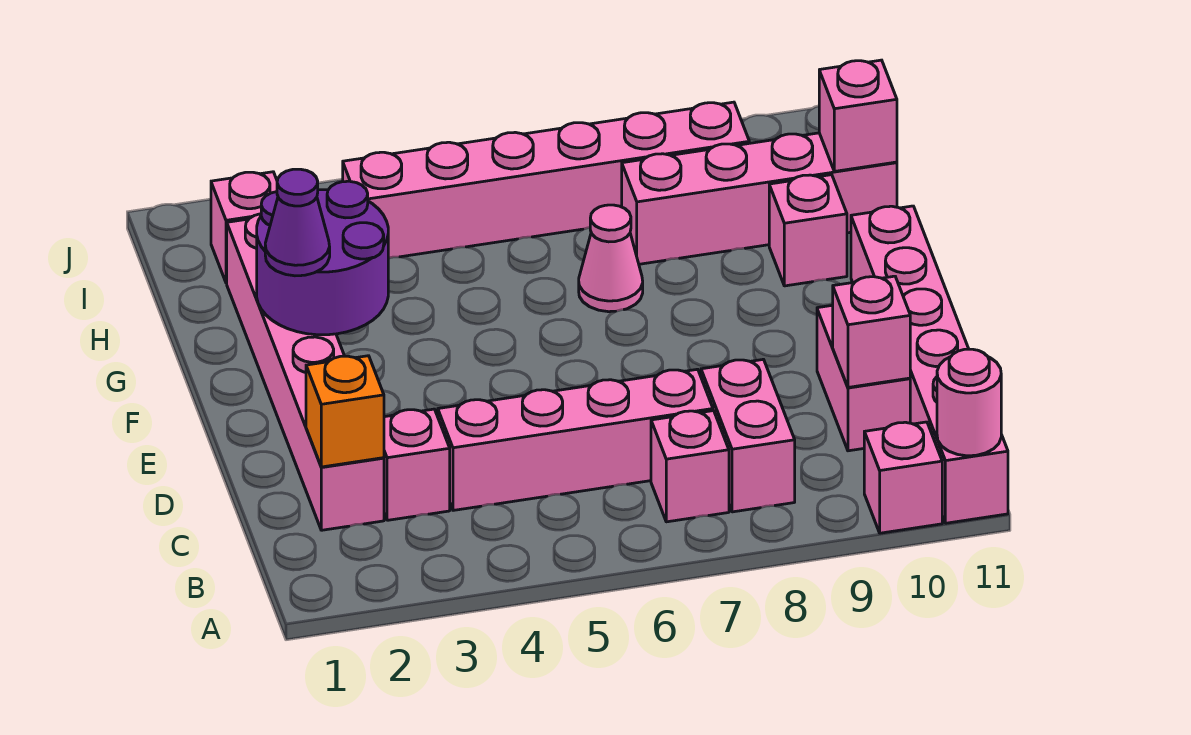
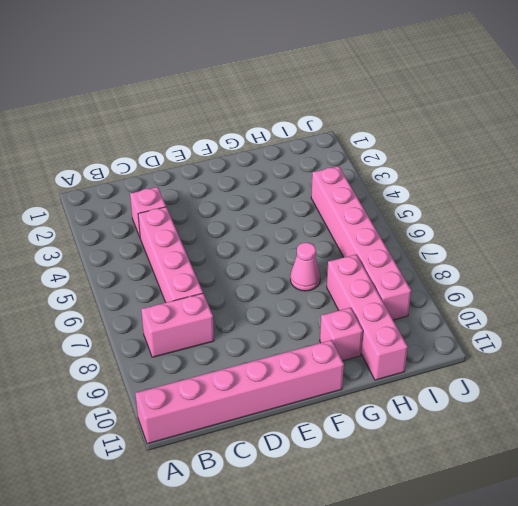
none -> pink brick A10 level 1
none -> pink brick B7 level 1
none -> pink brick C2:H2 level 1

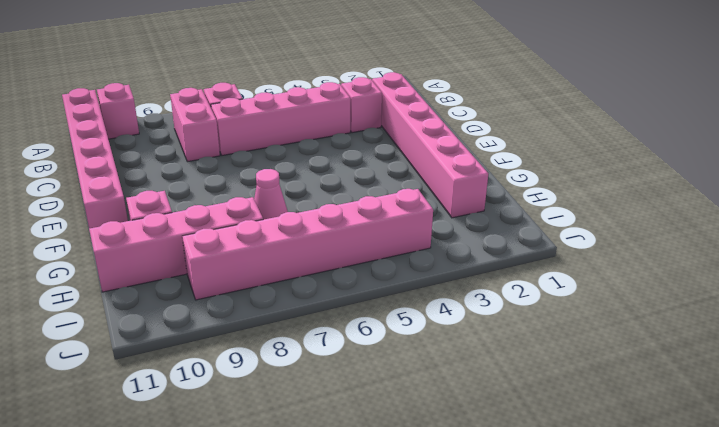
none -> pink brick C10:D10 level 1
none -> pink brick I2 level 1
none -> pink round brick A11 level 2

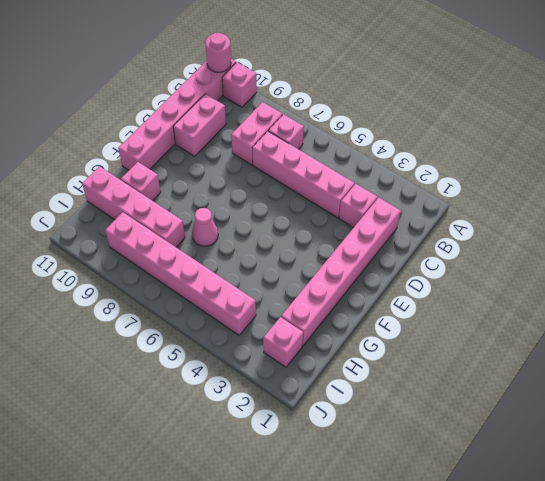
none -> orange brick C2 level 2
none -> pink brick C10 level 2
none -> purple round brick F2:G3 level 2

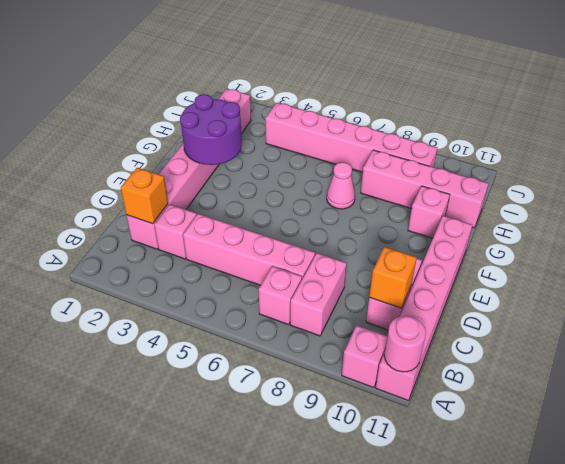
orange brick C10 level 2 -> pink brick C10 level 2
none -> pink brick H11 level 2
none -> purple cone F2 level 3

